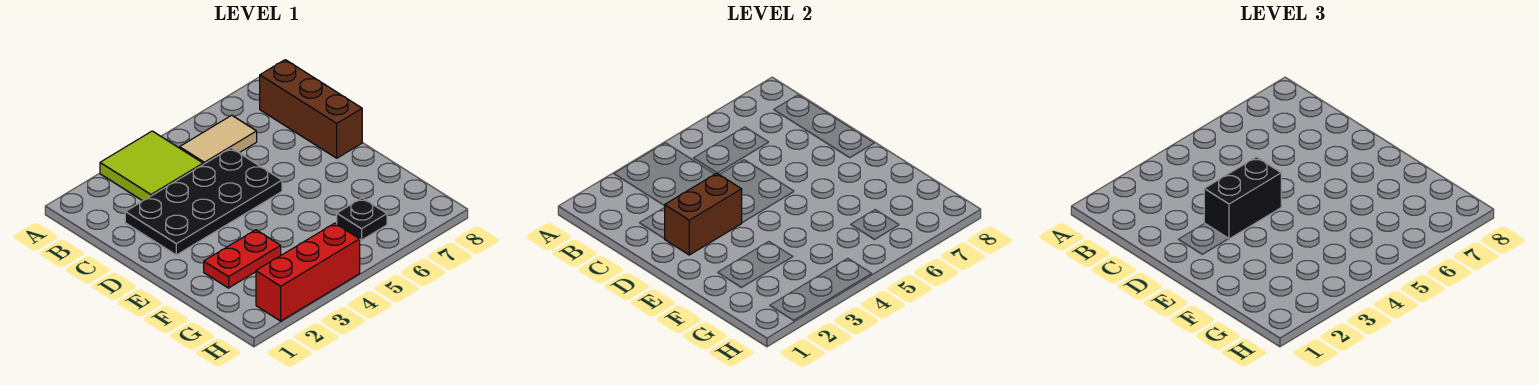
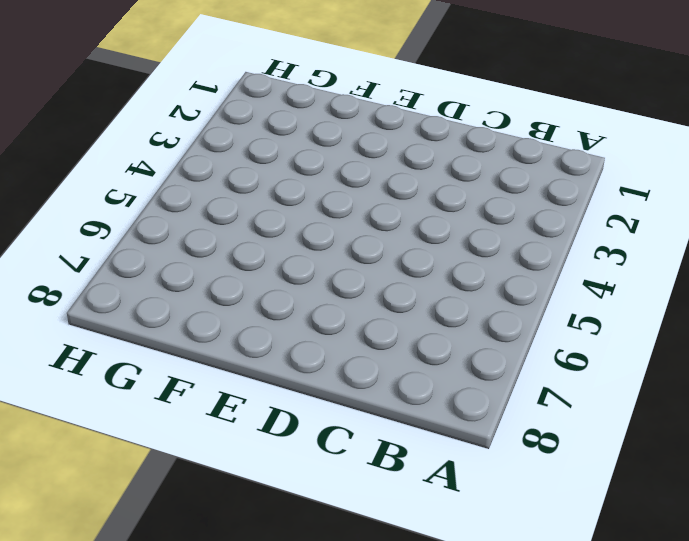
none -> lime tile A3:B4 level 1
none -> tan tile B5:B6 level 1

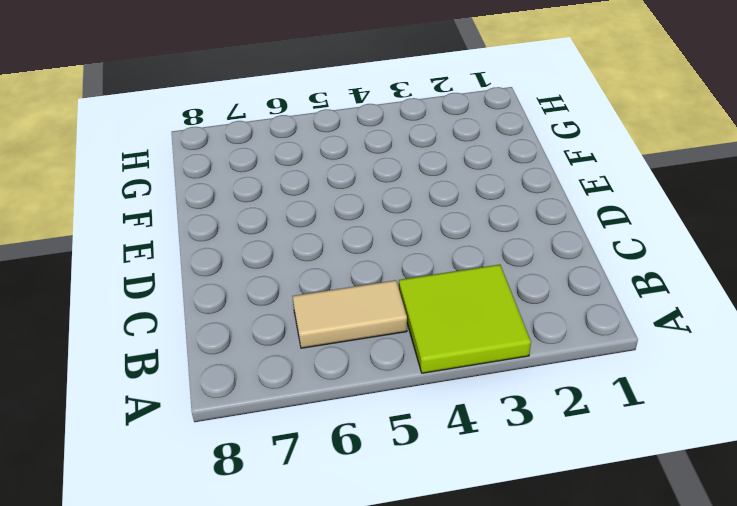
none -> brown brick B8:D8 level 1
none -> black plate C2:D5 level 1

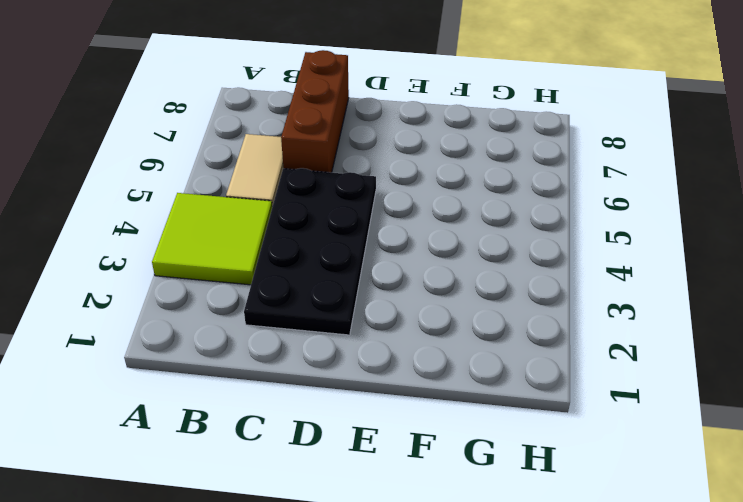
brown brick C6:C8 level 1 -> brown brick B8:D8 level 1
none -> red plate F2:F3 level 1
none -> black plate G6 level 1

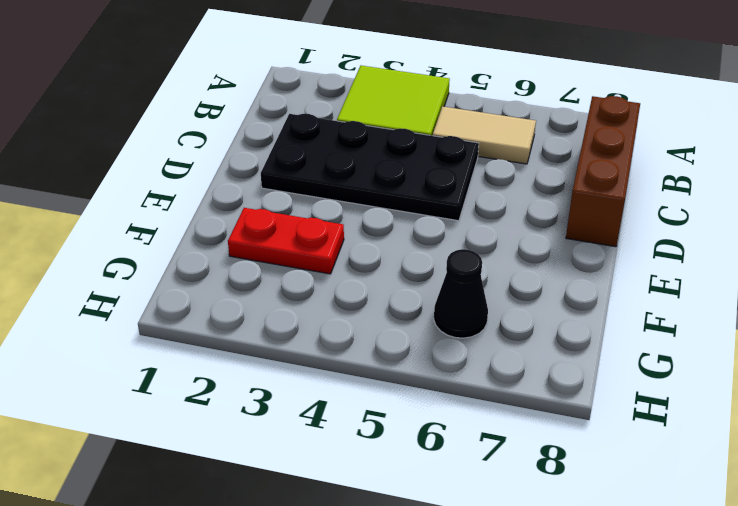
black cone G6 level 1 -> black plate G6 level 1
none -> red brick H2:H4 level 1
none -> brown brick D2:D3 level 2

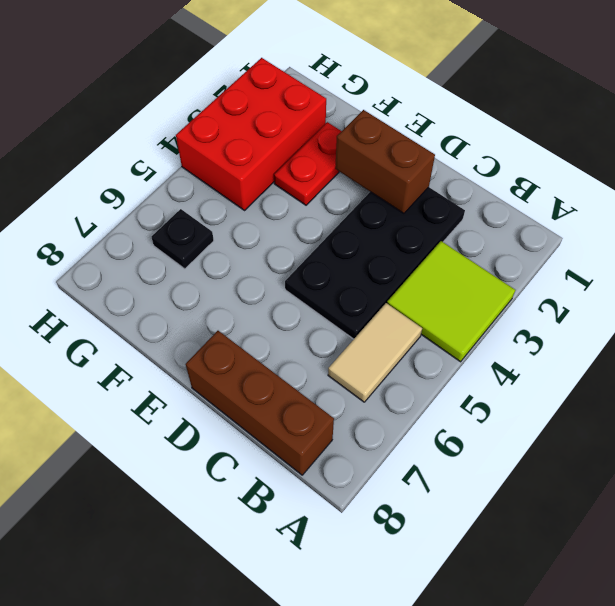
brown brick D2:E2 level 2 -> brown brick D2:D3 level 2
red brick G2:H4 level 1 -> red brick H2:H4 level 1
none -> black brick D3:D4 level 3

